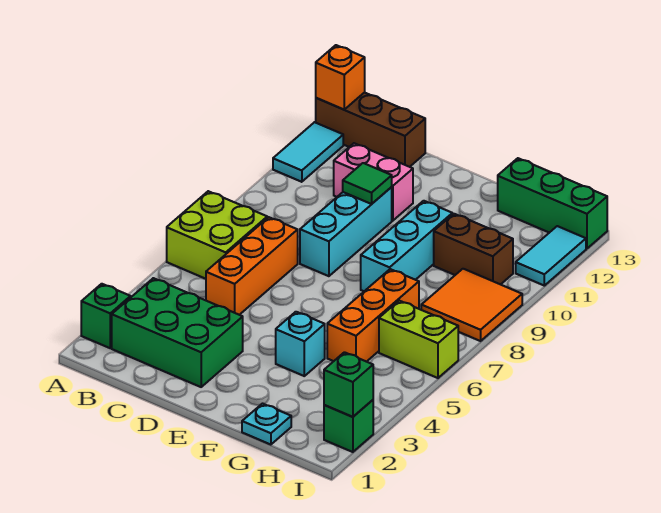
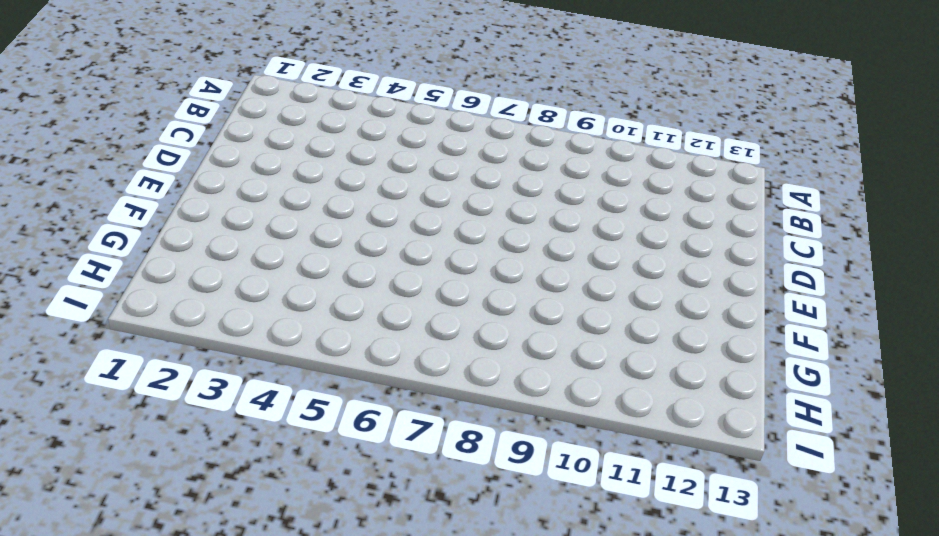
none -> green brick A2 level 1
none -> lime brick A6:B7 level 1
none -> cyan tile A11:A12 level 1

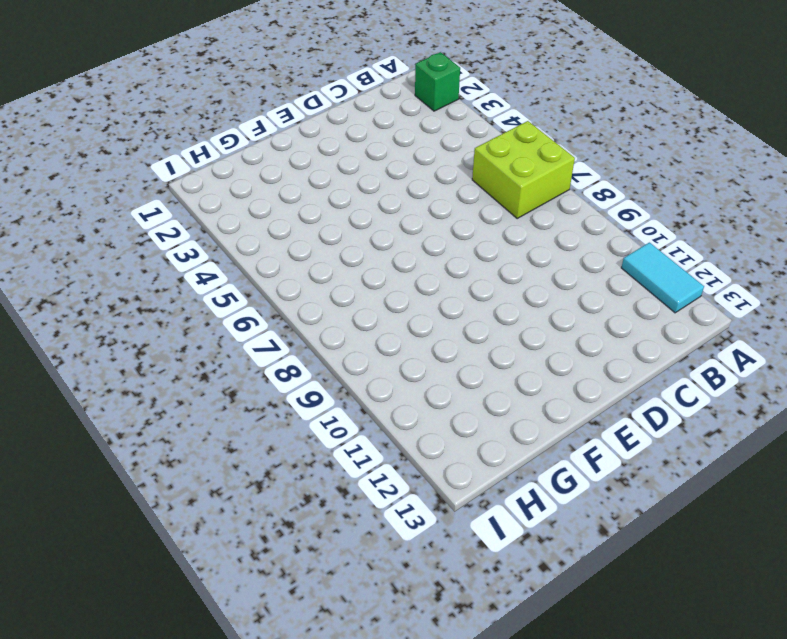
none -> brown brick A13:C13 level 1
none -> green brick B2:D3 level 1
none -> orange brick C5:C7 level 1

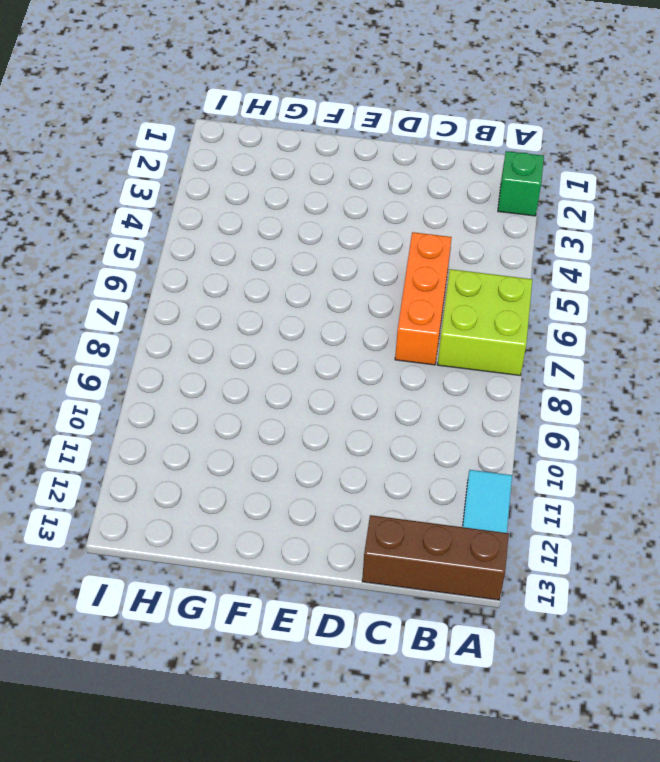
none -> green brick B2:D3 level 1
none -> pink brick C11:D11 level 1
none -> cyan brick D8:D10 level 1

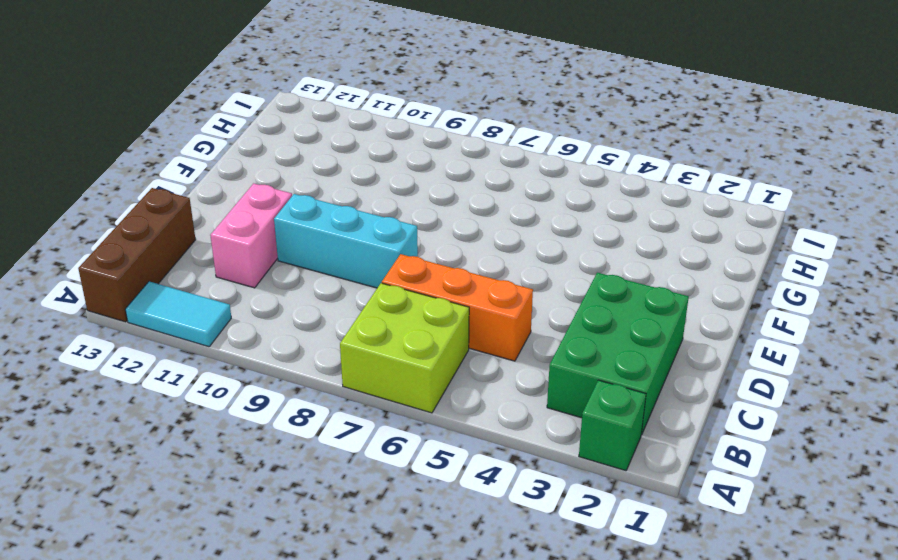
none -> cyan brick F4 level 1
none -> cyan brick F8:F10 level 1
none -> cyan plate G1 level 1

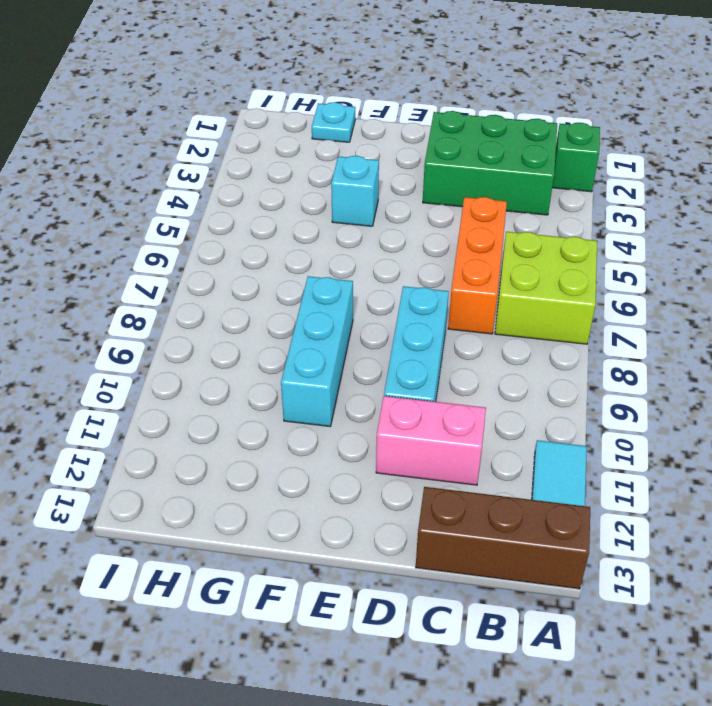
none -> orange brick G5:G7 level 1
none -> brown brick G10:H10 level 1
none -> green brick G13:I13 level 1

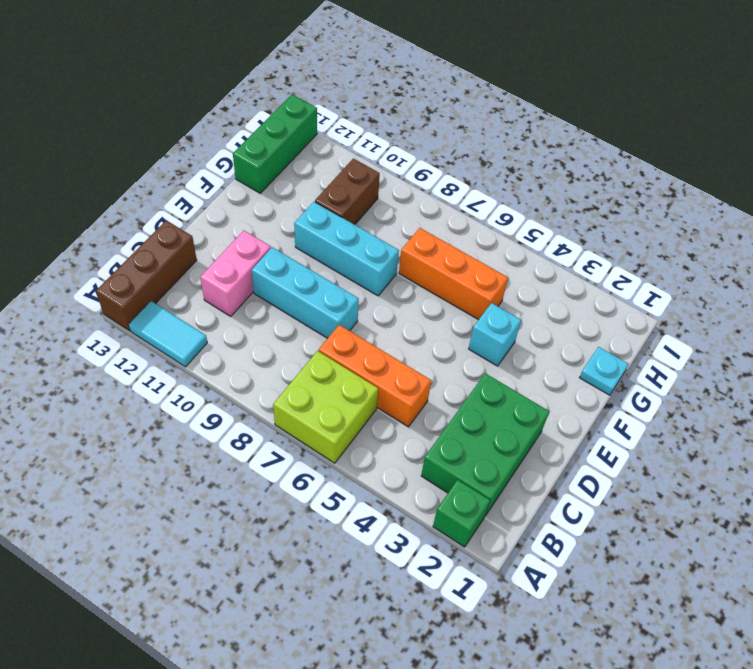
none -> lime brick H6:I6 level 1
none -> orange tile H8:I9 level 1
none -> green brick I2 level 1

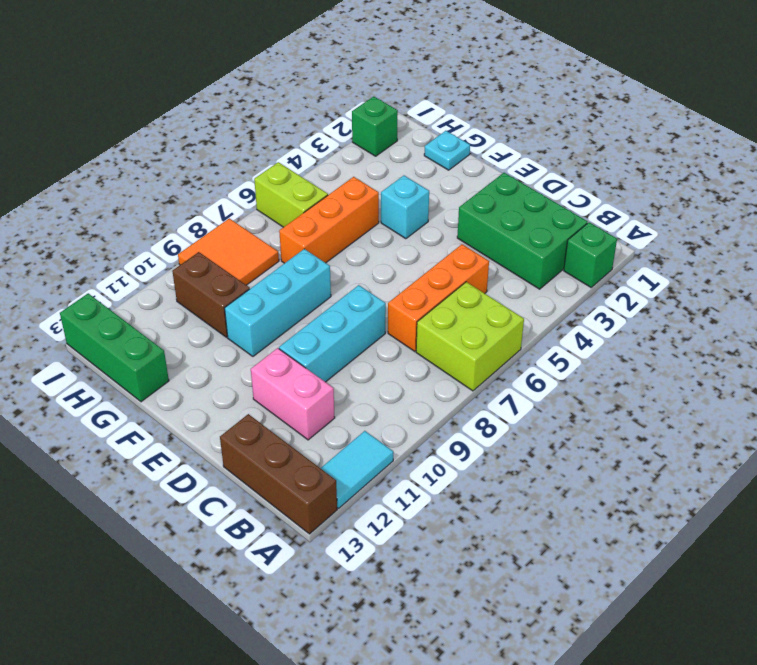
none -> cyan tile I11:I12 level 1
none -> orange brick A13 level 2
none -> green tile D10 level 2

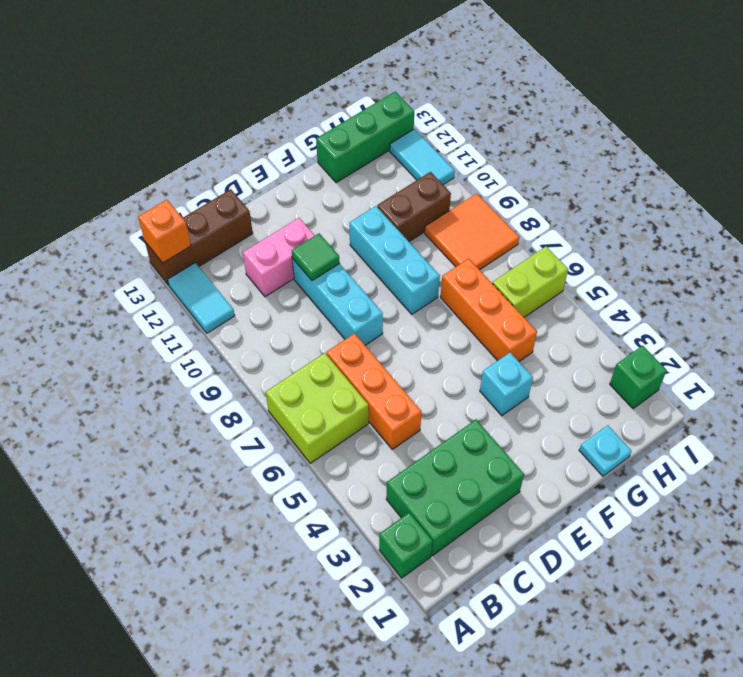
none -> green brick I2 level 2

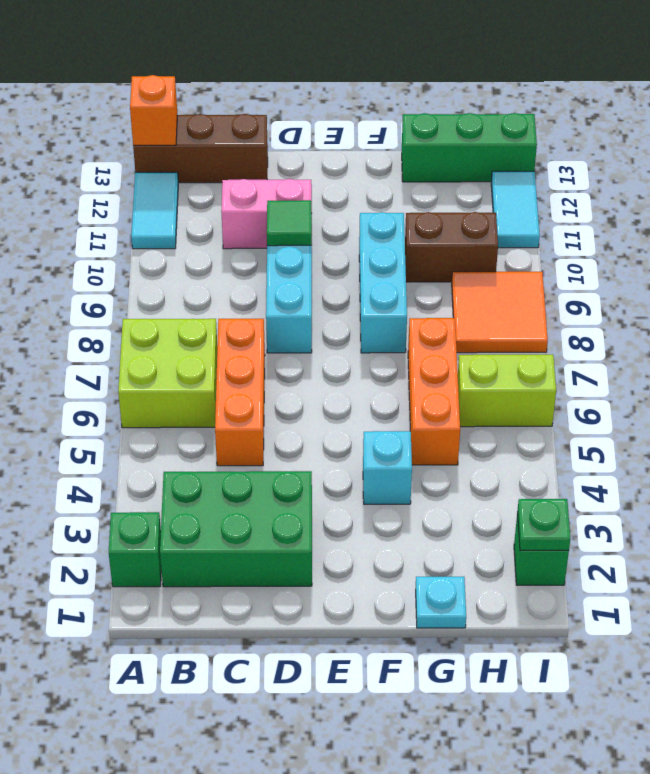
green plate I2 level 2 -> green brick I2 level 2

